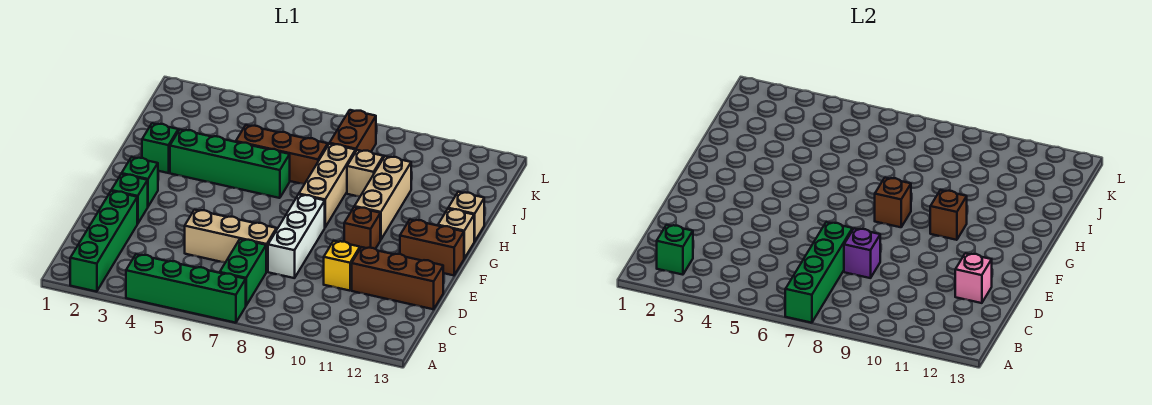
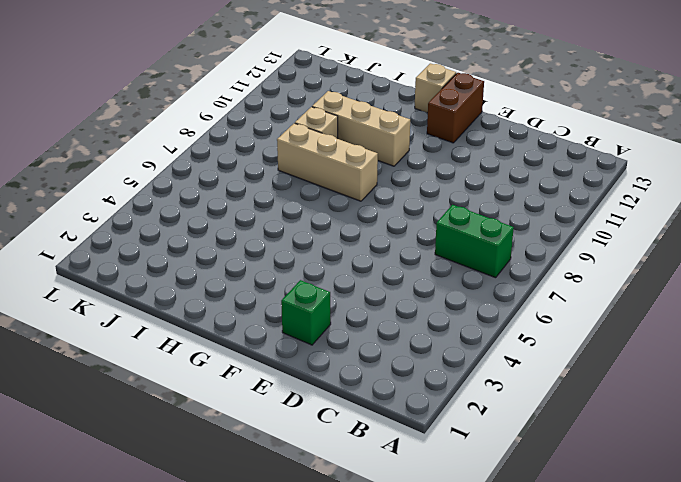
none -> green brick A2:D2 level 1
none -> green brick A4:A7 level 1
none -> tan brick D5:D7 level 1

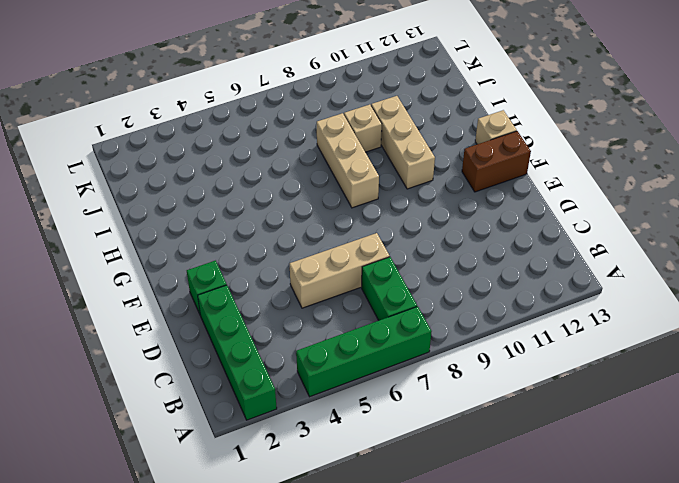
none -> white brick D8:F8 level 1
none -> yellow brick D10 level 1
none -> brown brick D11:D13 level 1

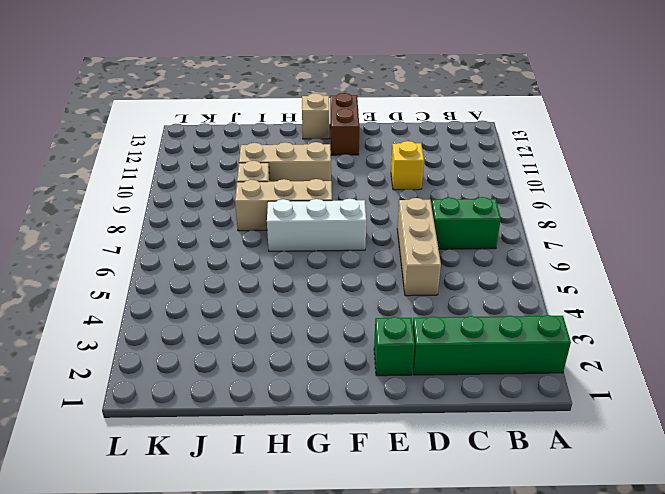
white brick F7:H7 level 1 -> white brick D8:F8 level 1
none -> green brick A4:A7 level 1
none -> brown brick D11:D13 level 1
none -> green brick F2 level 1

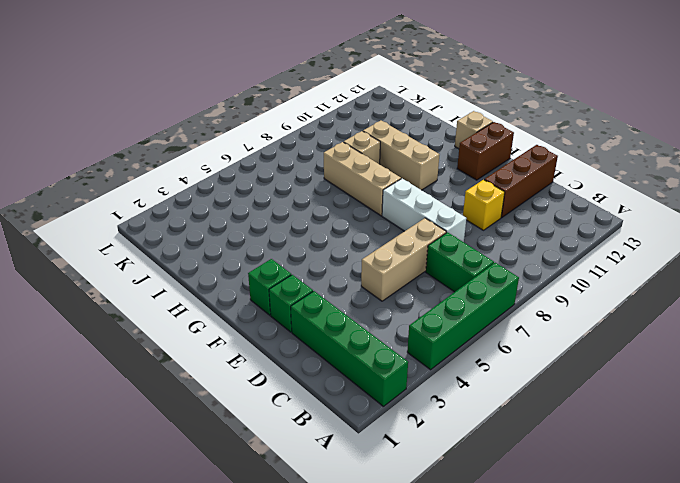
none -> brown brick F10 level 1
none -> green brick H2 level 1
none -> green brick H3:H6 level 1

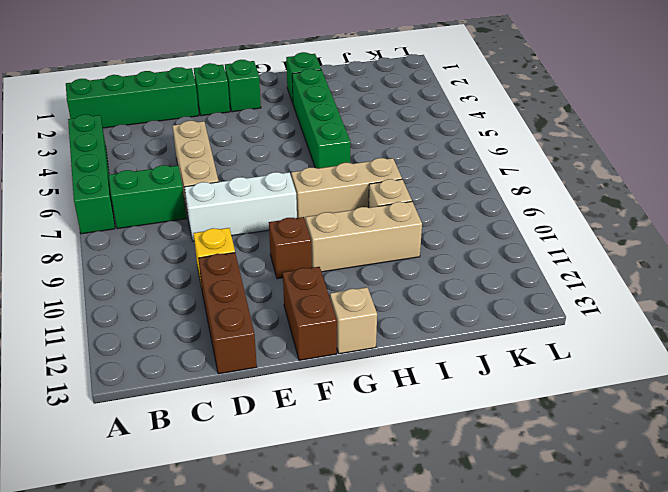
none -> tan brick H13 level 1
none -> brown brick I5:I7 level 1
none -> brown brick J8:K8 level 1

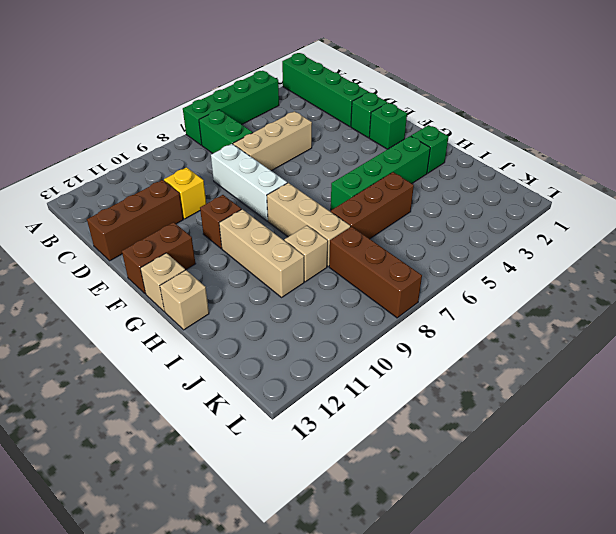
brown brick J8:L8 level 1 -> brown brick J8:K8 level 1
none -> green brick A7:D7 level 2
none -> green brick B2 level 2
none -> purple brick D8 level 2

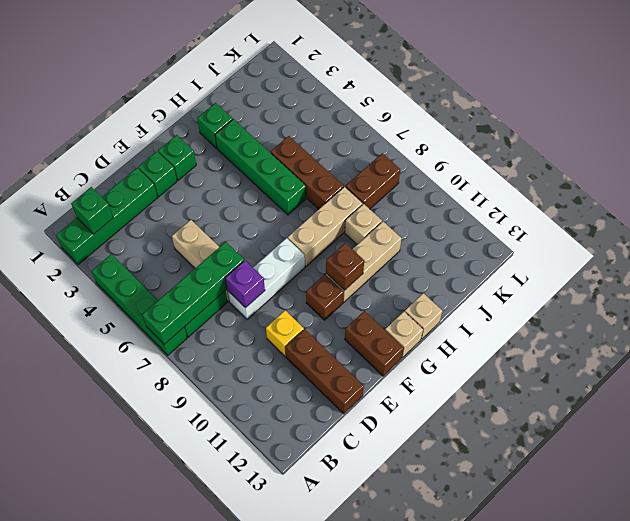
none -> pink brick D12 level 2
none -> brown brick G8 level 2

